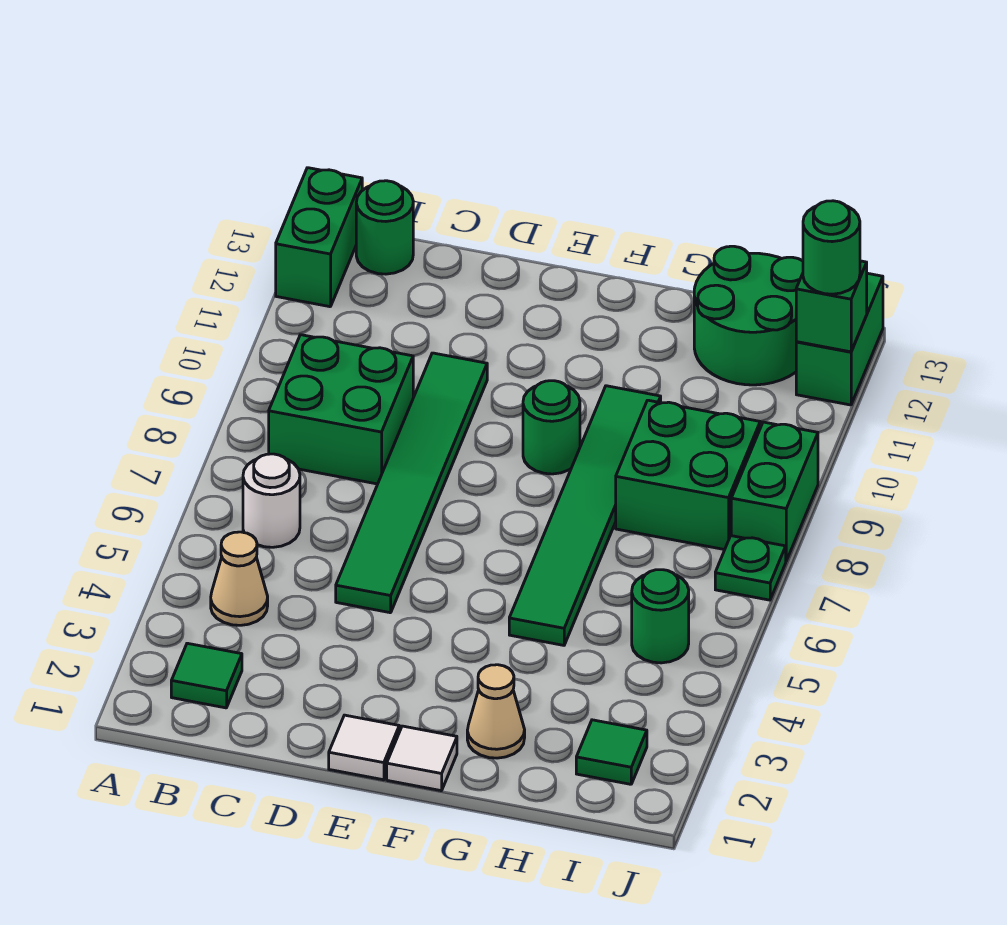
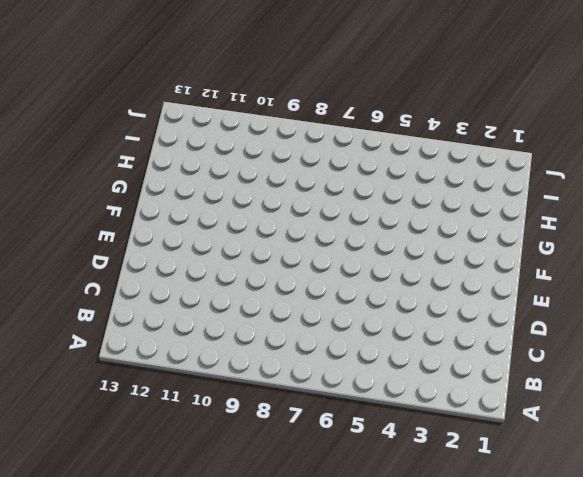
none -> green brick A12:A13 level 1
none -> green tile B2 level 1
none -> tan cone B4 level 1

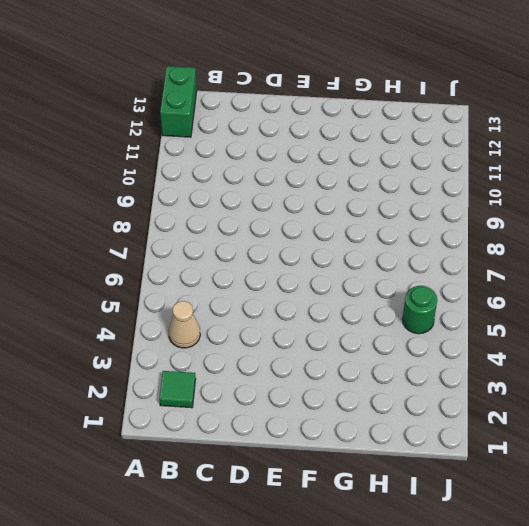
none -> white round brick B6 level 1
none -> green brick B8:C9 level 1
none -> green round brick B13 level 1

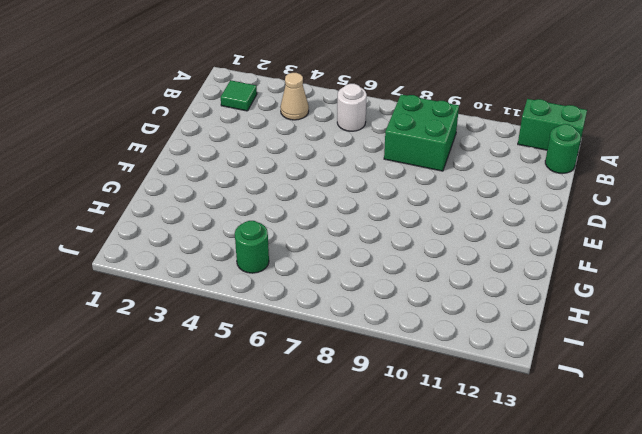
none -> green tile D5:D10 level 1
none -> white tile E1 level 1
none -> white tile F1 level 1

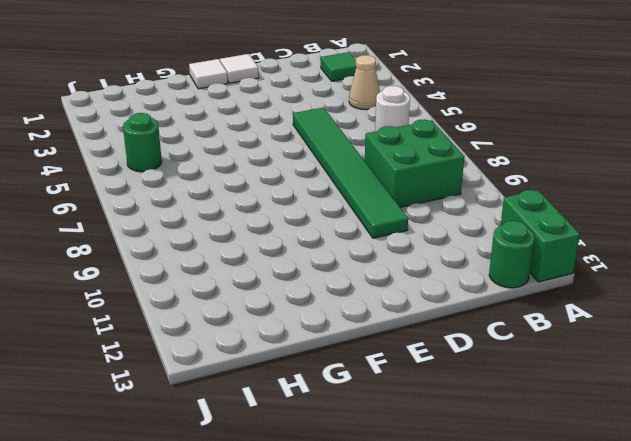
none -> green round brick F9 level 1
none -> tan cone G2 level 1
none -> green tile G5:G10 level 1

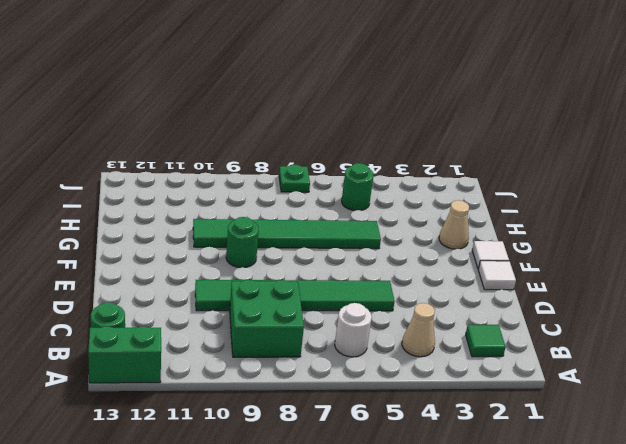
none -> green brick H8:I9 level 1
none -> green round brick H12:I13 level 1
none -> green tile I2 level 1

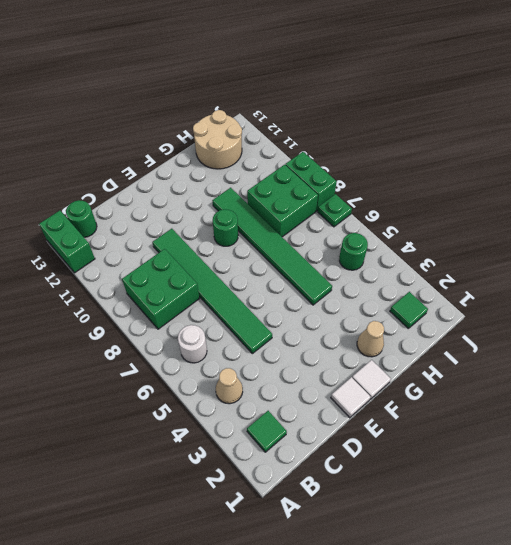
tan round brick H12:I13 level 1 -> green round brick H12:I13 level 1
none -> green brick J12:J13 level 1
none -> green brick J12 level 2
none -> green round brick J12 level 3

